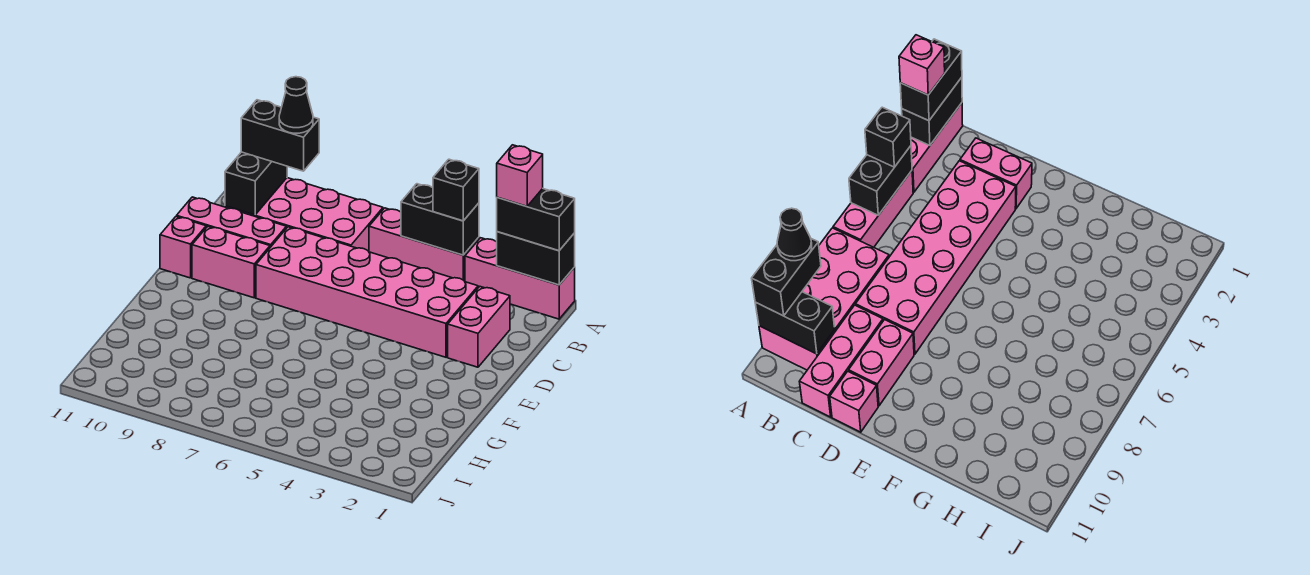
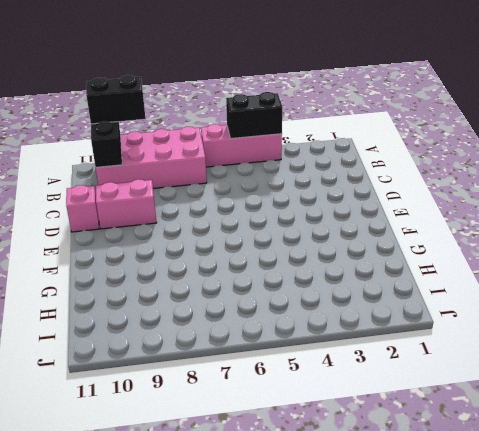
none -> pink brick A1:A3 level 1
none -> pink brick C2:D2 level 1
none -> pink brick C3:D8 level 1

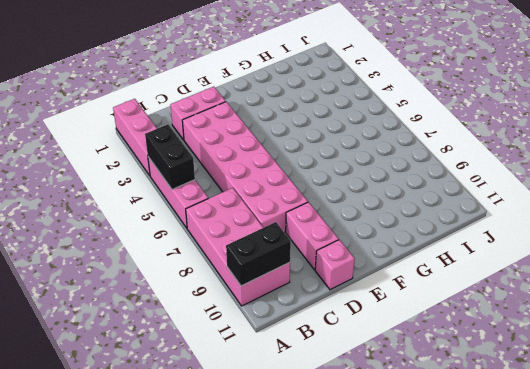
none -> pink brick C9:C11 level 1
none -> black brick A1:A2 level 2
none -> black brick A1:A2 level 3

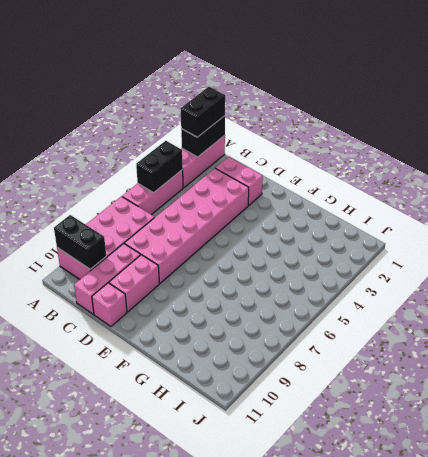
none -> black brick A4 level 3
none -> black brick A9:A10 level 3
none -> pink brick A2 level 4

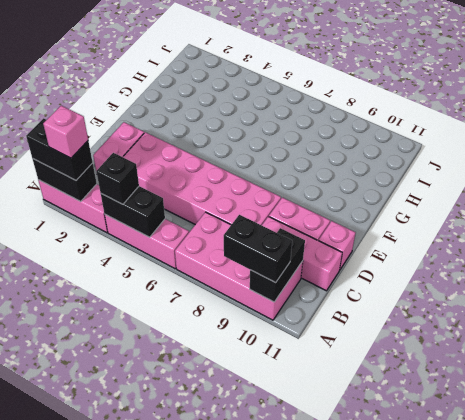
none -> black cone A9 level 4

